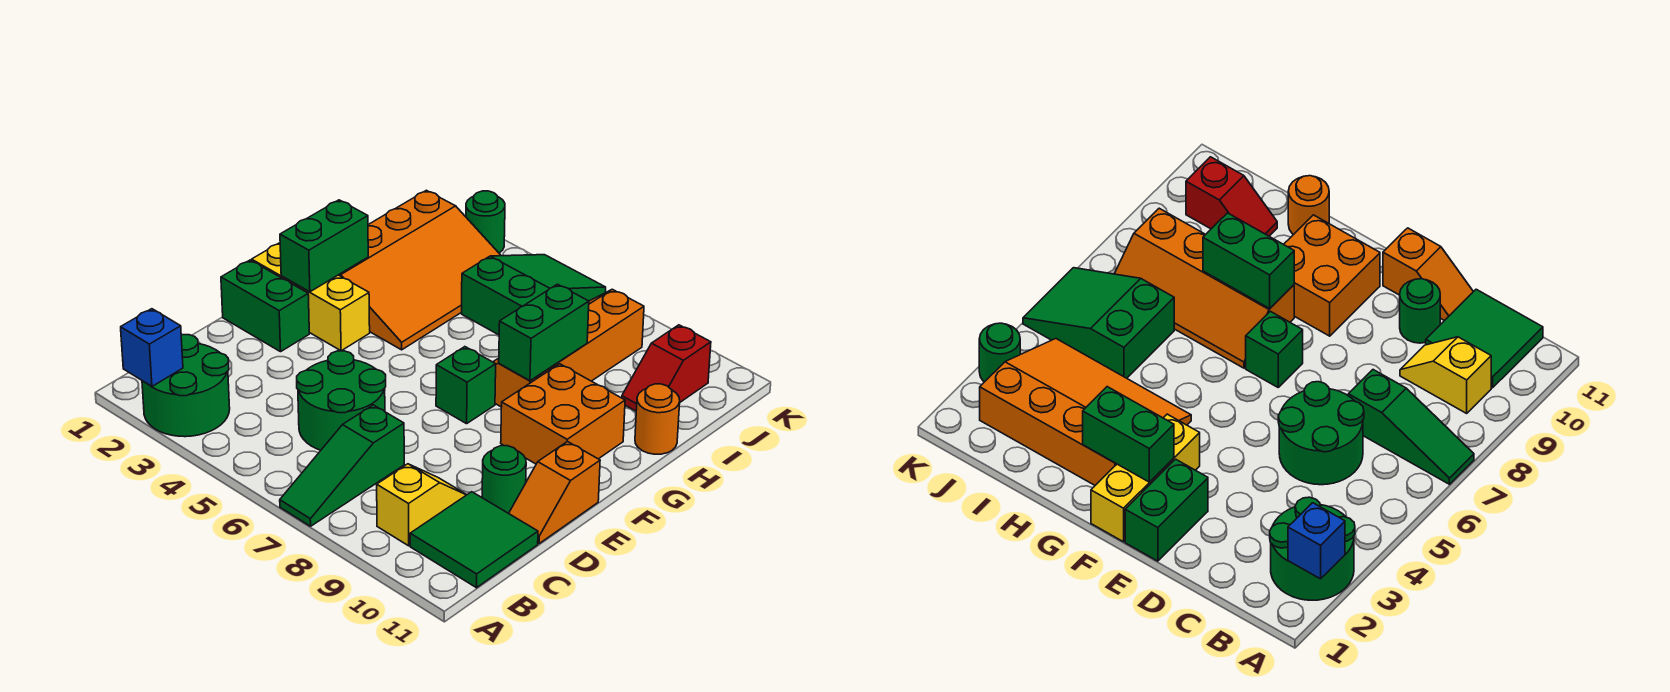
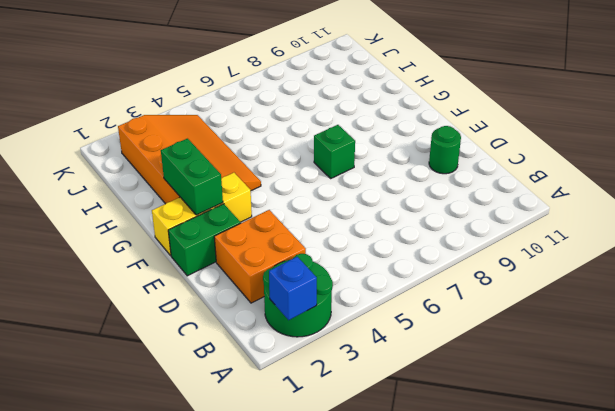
orange brick C2:D3 level 1 -> orange brick F9:G10 level 1
none -> green slope A7:C7 level 1 top C
none -> yellow slope B9:C9 level 1 top B
none -> green tile B10:C11 level 1

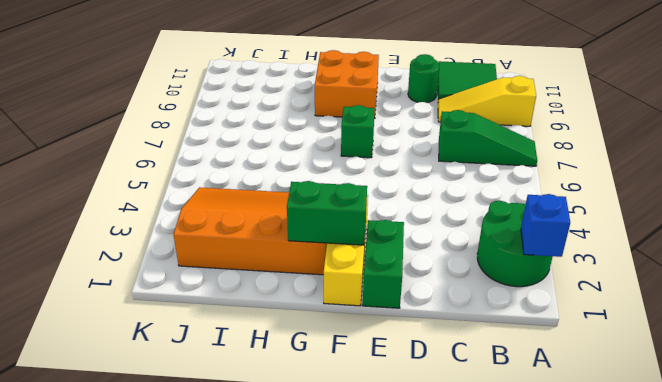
yellow slope A9:C9 level 1 top A -> yellow slope B9:C9 level 1 top B
none -> green round brick C5:D6 level 1
none -> orange slope D11:E11 level 1 top E
none -> orange slope G7:J8 level 1 top 8

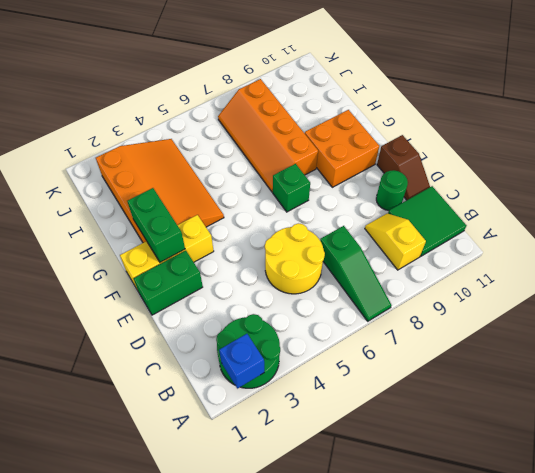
yellow round brick C5:D6 level 1 -> green round brick C5:D6 level 1
brown slope D11:E11 level 1 top E -> orange slope D11:E11 level 1 top E
none -> orange round brick H11 level 1
none -> green slope I5:K6 level 1 top I
none -> red slope I10:J10 level 1 top J

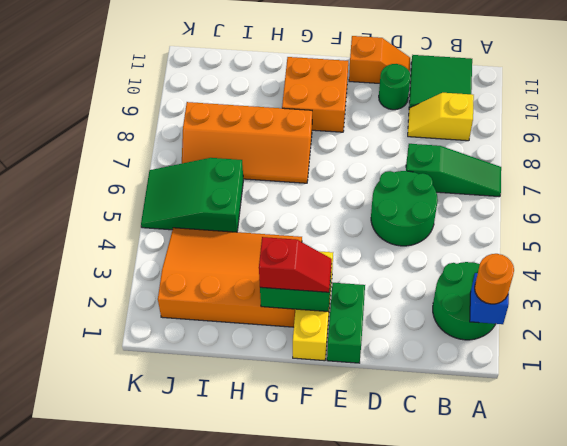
orange round brick A2 level 3 -> orange round brick H11 level 1
red slope F2:G2 level 3 top G -> red slope I10:J10 level 1 top J
none -> green brick F7 level 1
none -> green round brick K3 level 1
none -> green brick G8:H8 level 2

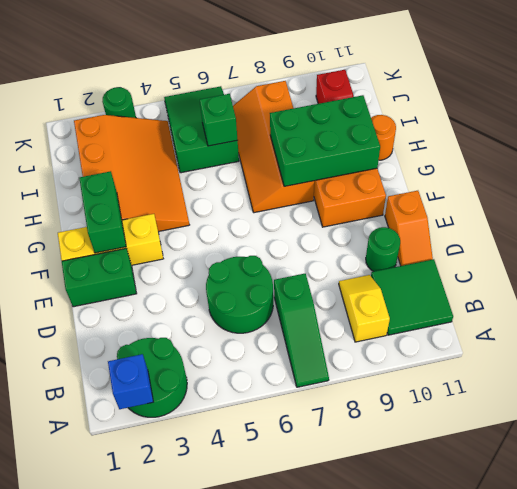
green brick G8:H10 level 2 -> green brick G8:H8 level 2
green brick I6 level 2 -> green brick F7 level 1

